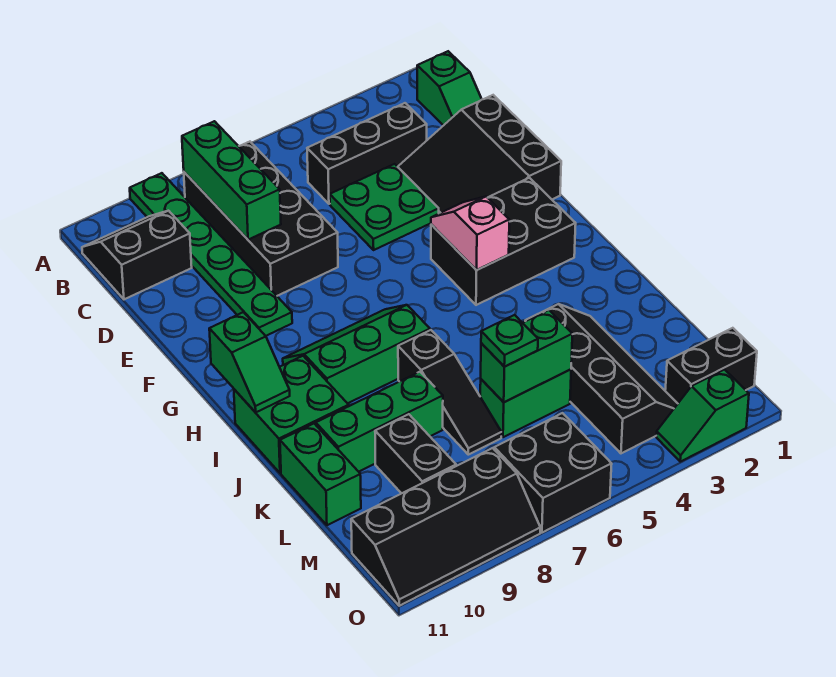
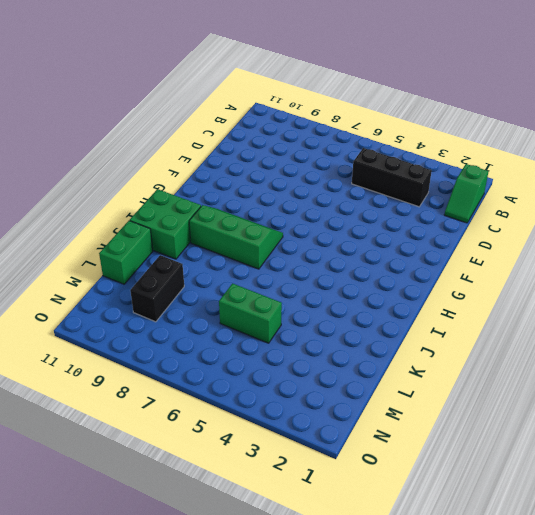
none -> green plate A9:F9 level 1
none -> black brick B7:E8 level 1
none -> black slope B10:C11 level 1 top C

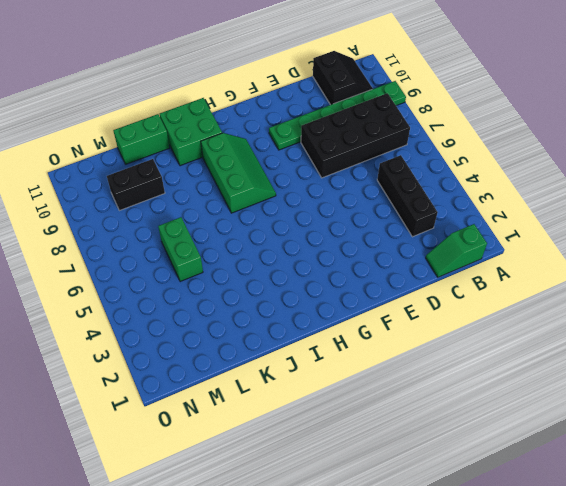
none -> black slope D1:F3 level 1 top 1
none -> green plate D4:E5 level 1
none -> black brick G2:H4 level 1

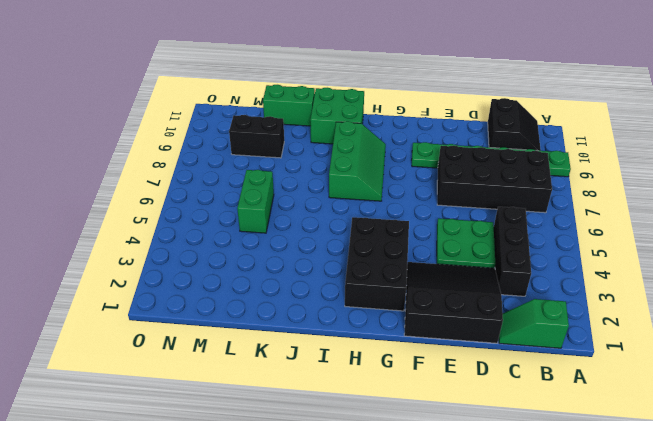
none -> black slope J7:L7 level 1 top J
none -> black slope K3:N4 level 1 top 4
none -> green brick K8:K10 level 1

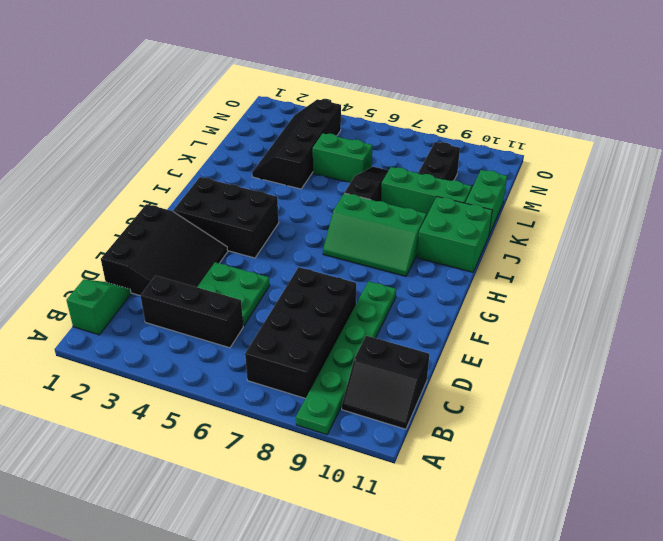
none -> black brick N1:N2 level 1
none -> black brick N6:O7 level 1
none -> black slope N8:O11 level 1 top N

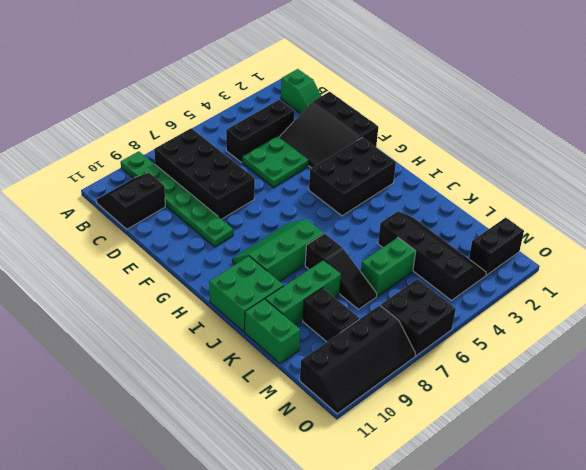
none -> green slope O2:O3 level 1 top 2
none -> green brick B8:D8 level 2
none -> pink slope G4:H4 level 2 top H

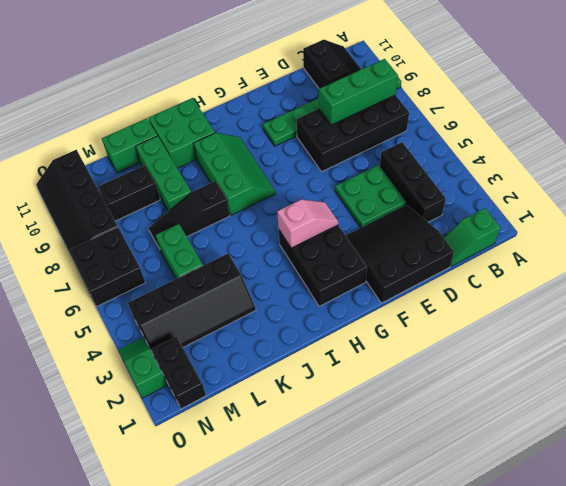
none -> green slope H11:I11 level 2 top H
none -> green brick L5:L6 level 2
none -> green plate L6 level 3

